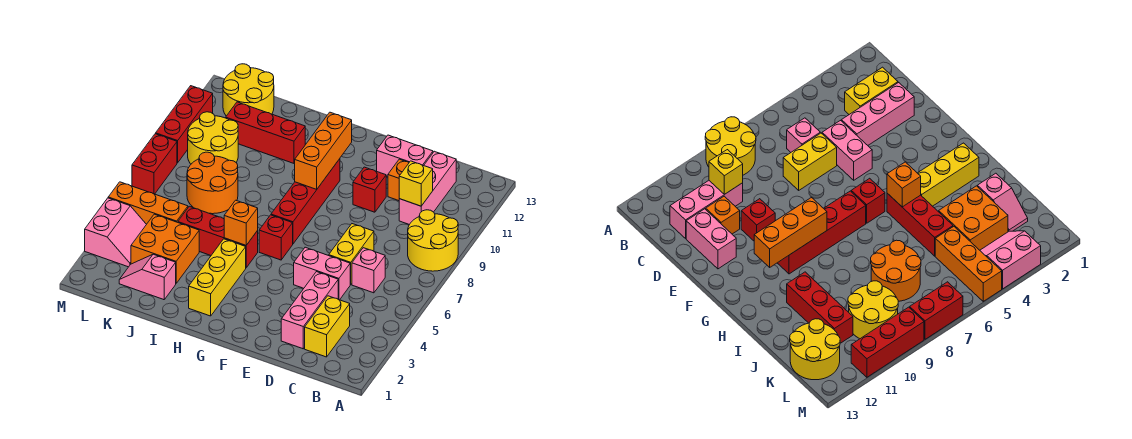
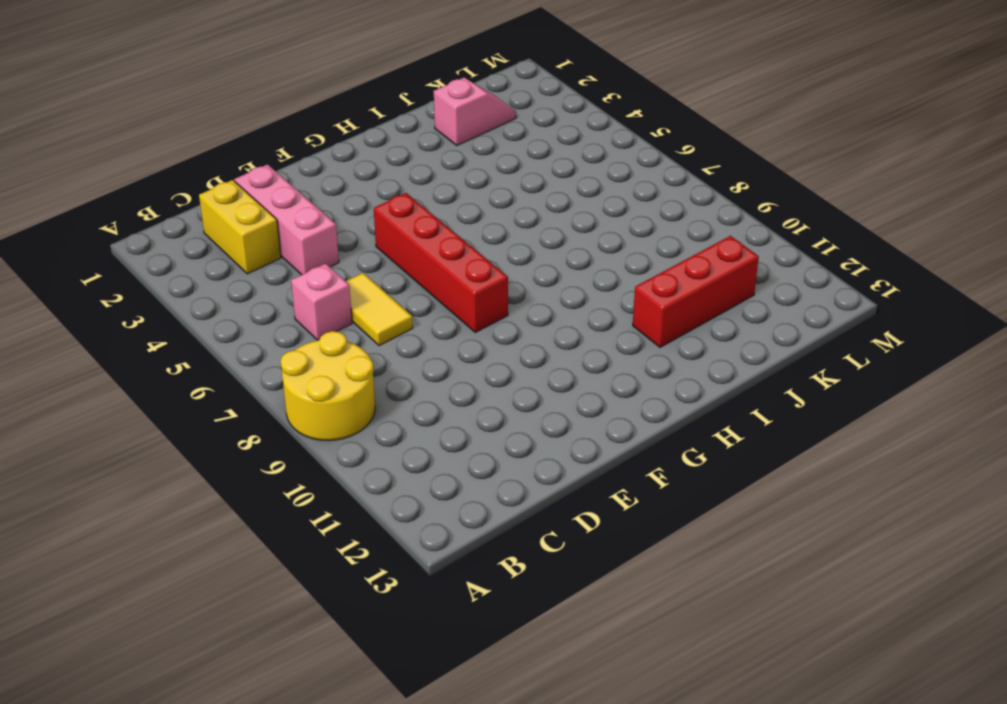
yellow tile D6:D7 level 1 -> yellow brick D6:D7 level 1
red brick F5:F8 level 1 -> red brick G7:G10 level 1
none -> pink brick C10:C12 level 1
none -> pink brick D5:E5 level 1
none -> orange brick D11 level 1

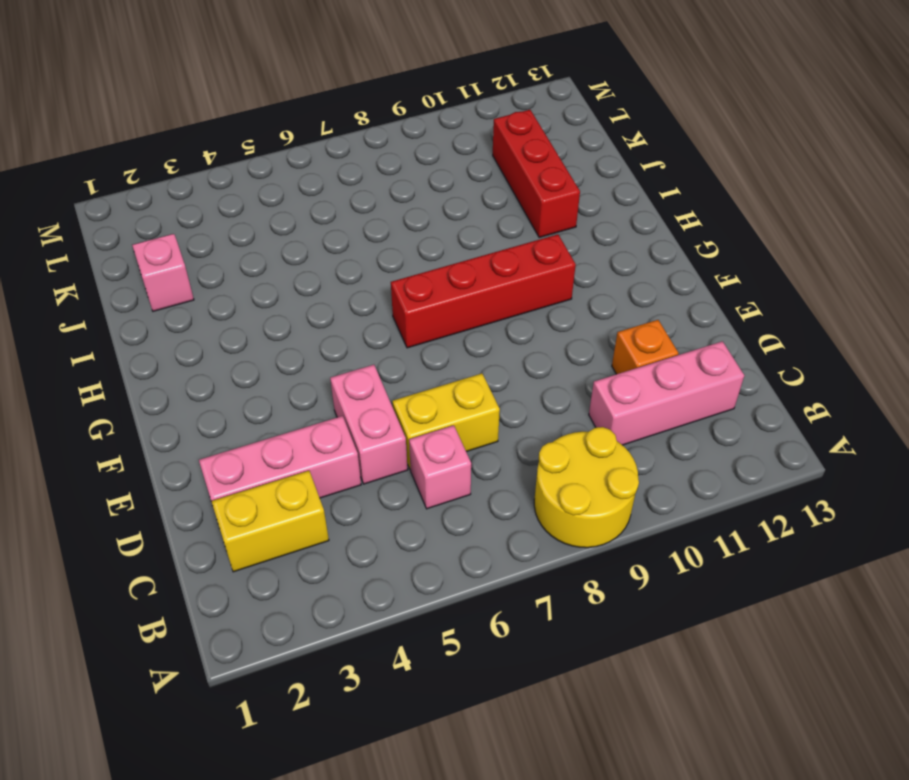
none -> pink brick D12:E12 level 1
none -> red brick E10 level 1
none -> red brick G6 level 1

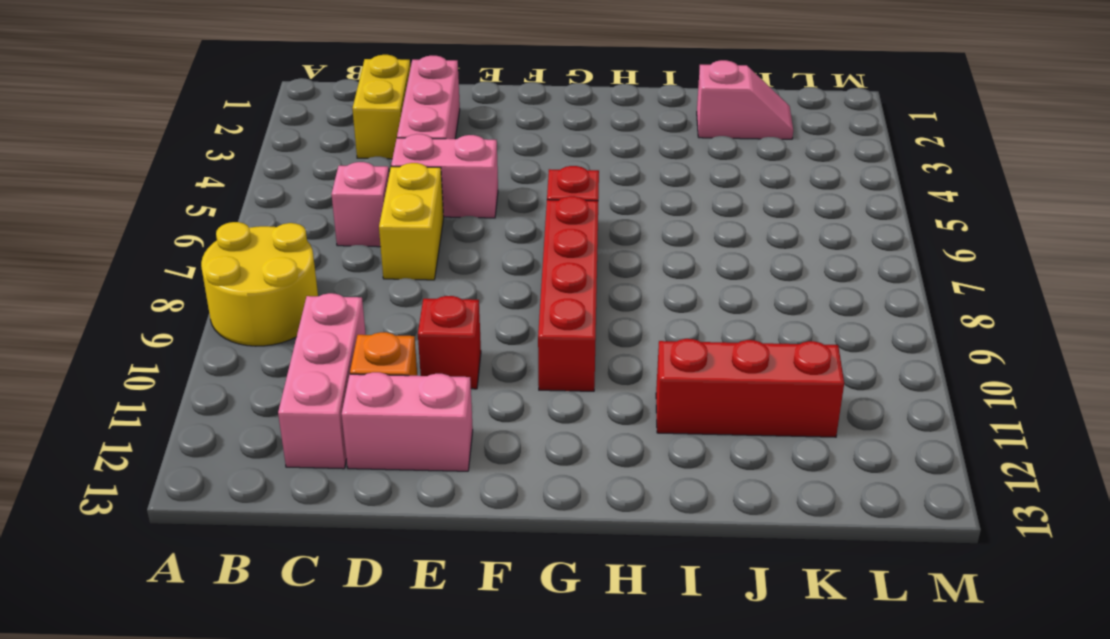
none -> yellow brick H2:H4 level 1
none -> red brick H5:J5 level 1
none -> orange brick J3:K4 level 1

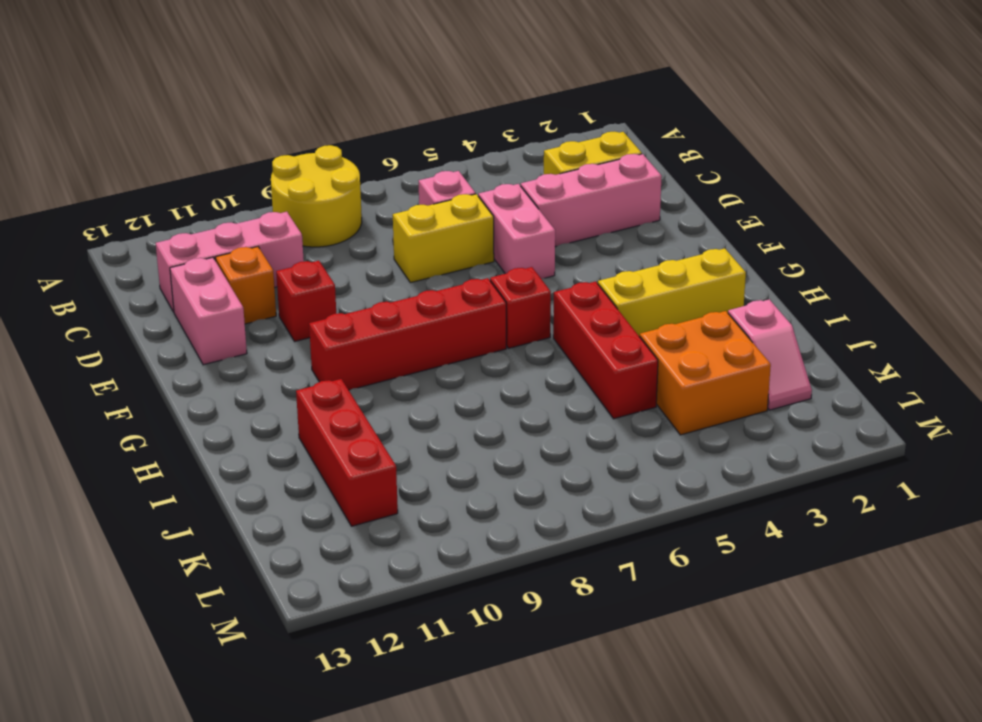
none -> orange round brick J7:K8 level 1
none -> orange brick K5:M5 level 1
none -> yellow round brick K9:L10 level 1

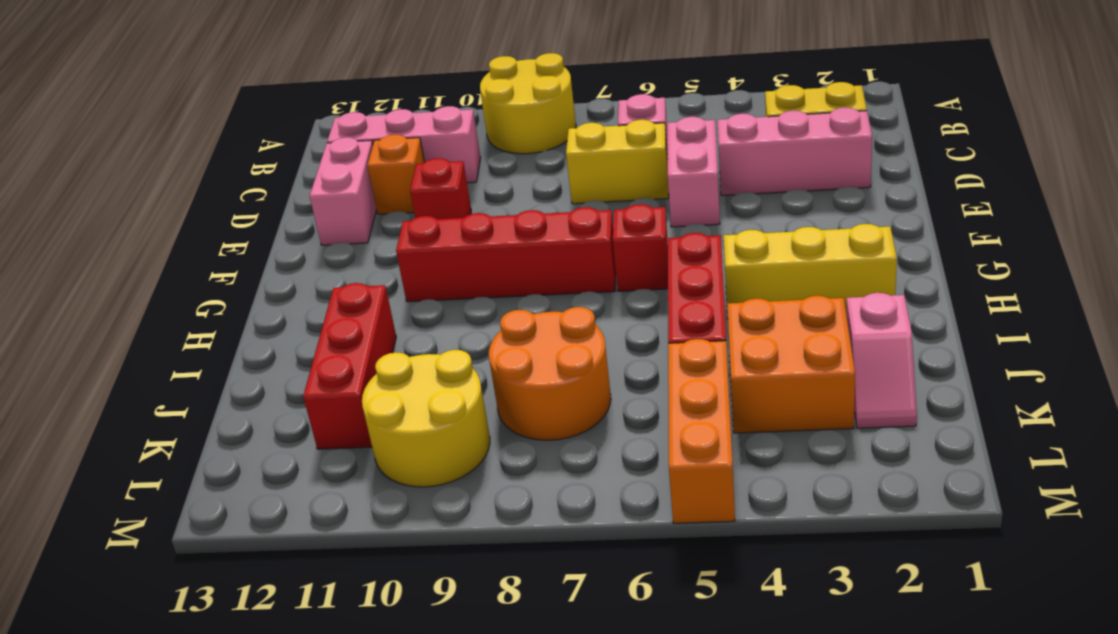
none -> yellow round brick K12:L13 level 1
none -> pink slope L3:M4 level 1 top M
none -> red brick M7:M8 level 1

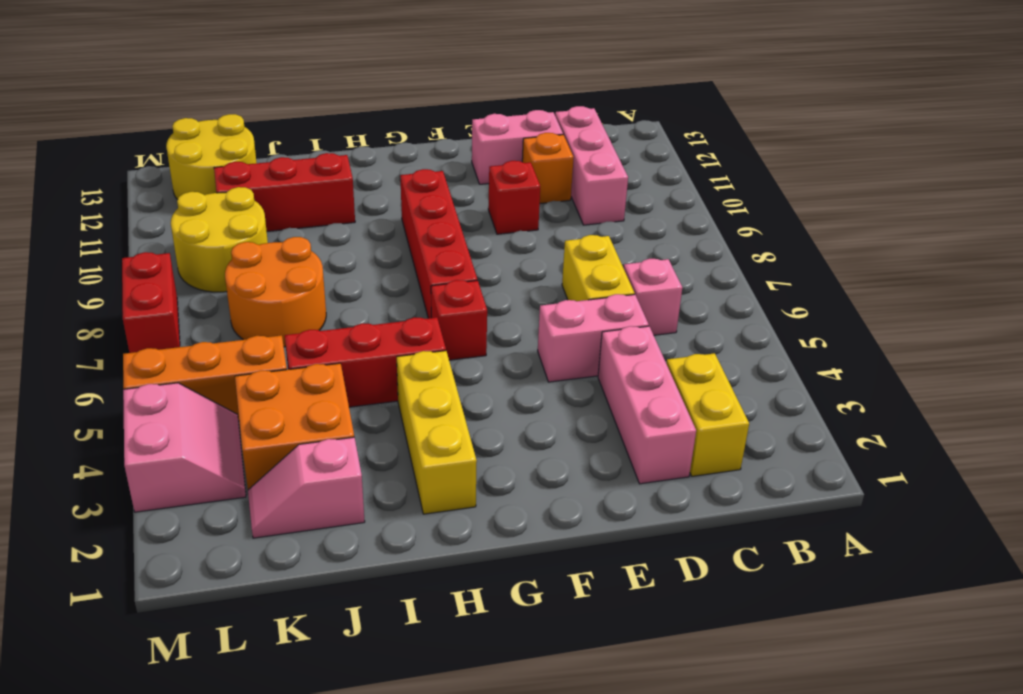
none -> yellow round brick A8:B9 level 1
none -> red brick M9:M11 level 1
none -> yellow brick C10 level 2

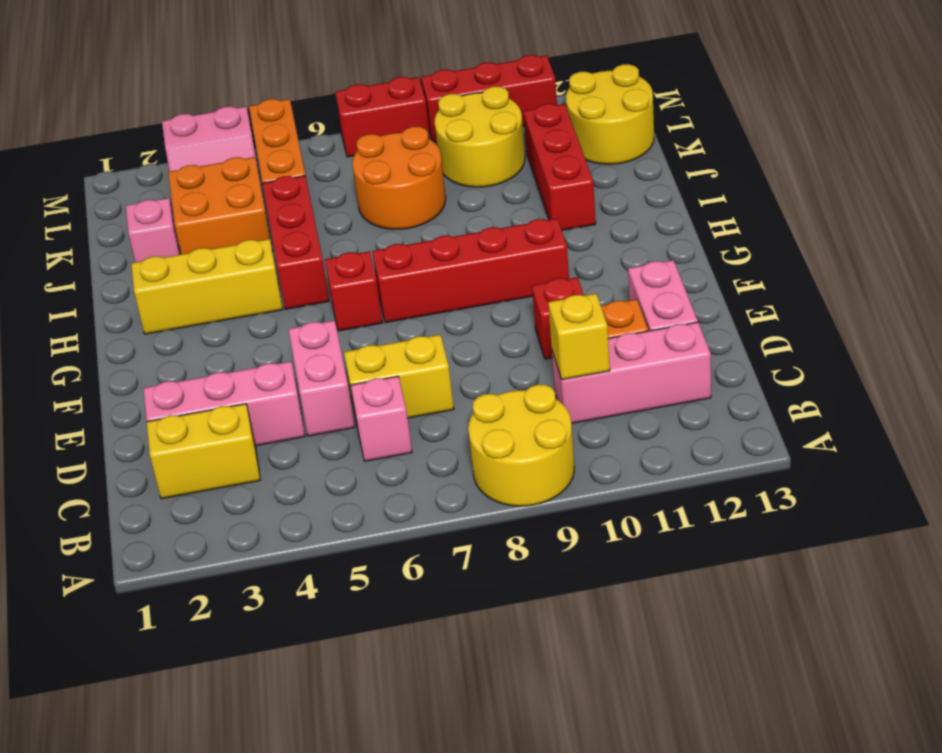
none -> orange brick G9:G11 level 2
none -> orange brick H5 level 2

